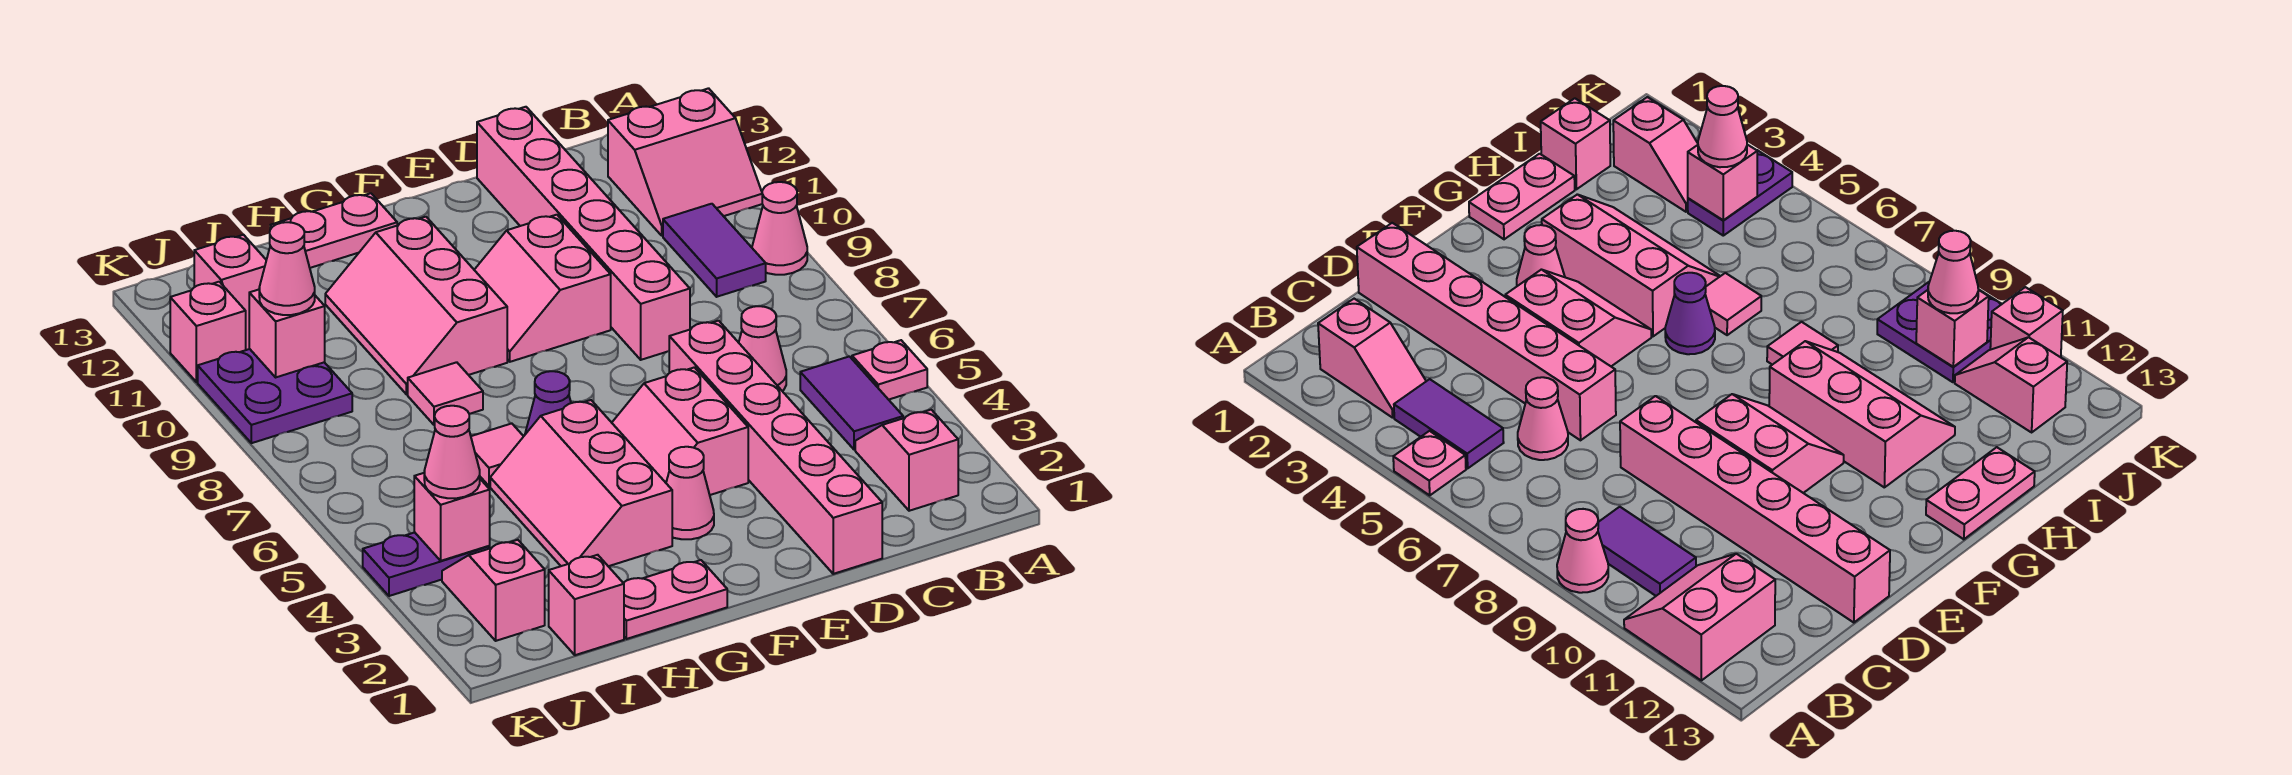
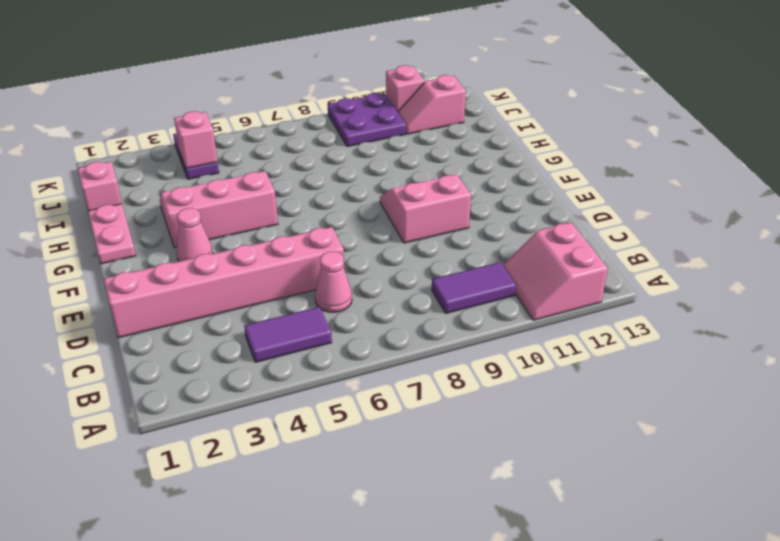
none -> pink plate A5 level 1
none -> pink cone A9 level 1
none -> pink slope B2:B3 level 1 top 2

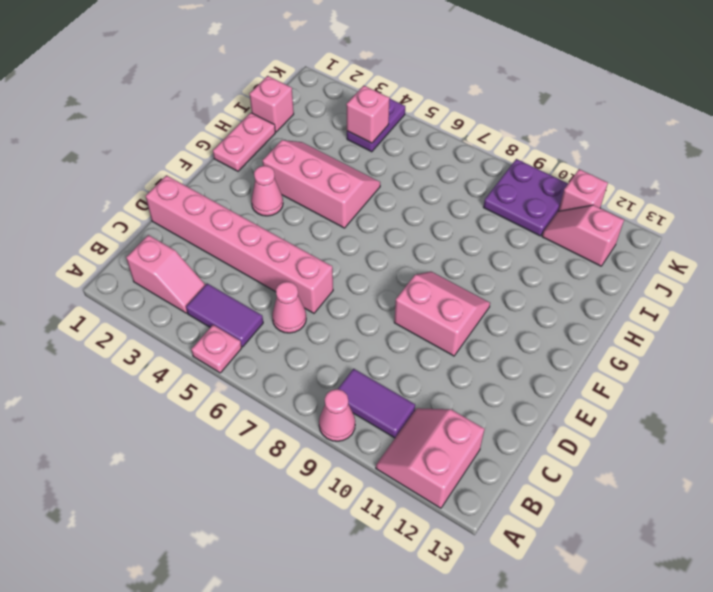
none -> pink brick D8:D13 level 1
none -> pink slope E4:F5 level 1 top E
none -> purple cone G6 level 1

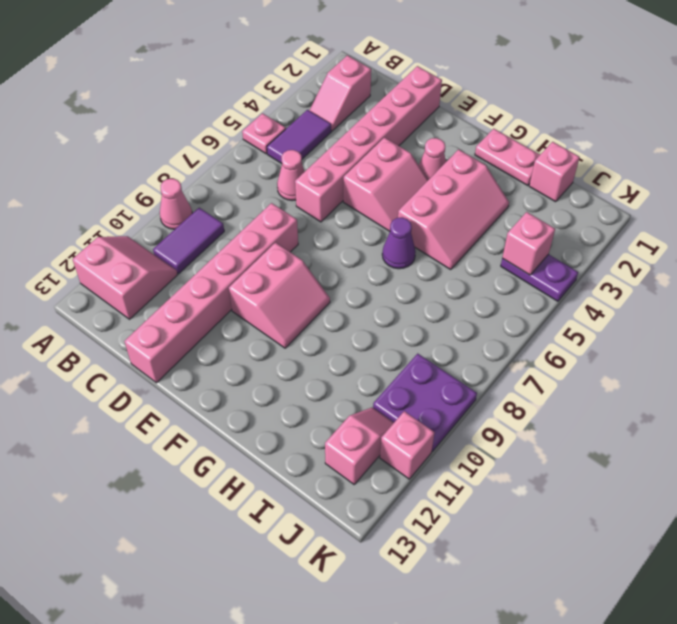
none -> pink slope G9:H11 level 1 top G
none -> pink plate G13:H13 level 1
none -> pink tile H6 level 1

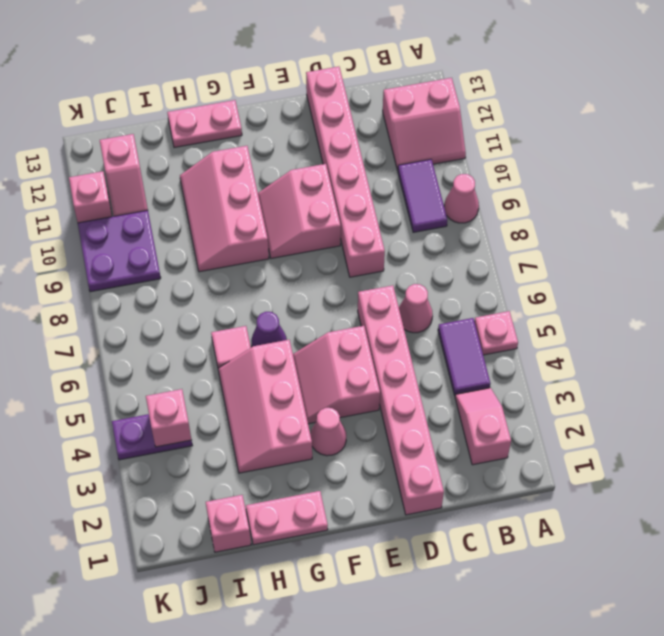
none -> pink tile H8 level 1
none -> pink slope J2:J3 level 1 top 2
none -> pink brick J10 level 2

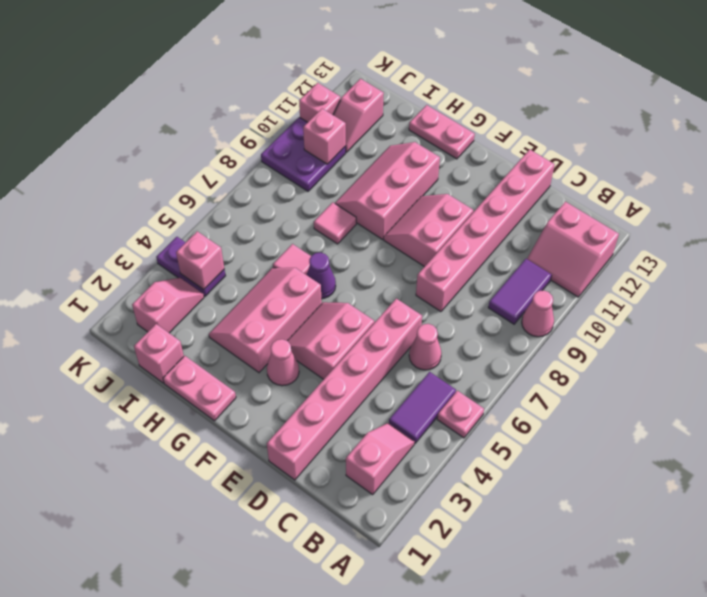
none -> pink cone J4 level 3
none -> pink cone J10 level 3

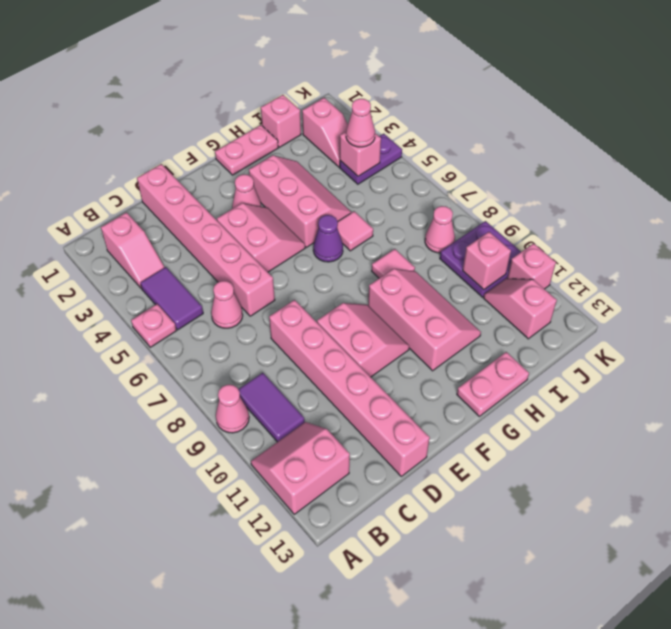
pink cone J8 level 1 -> pink cone J10 level 3

